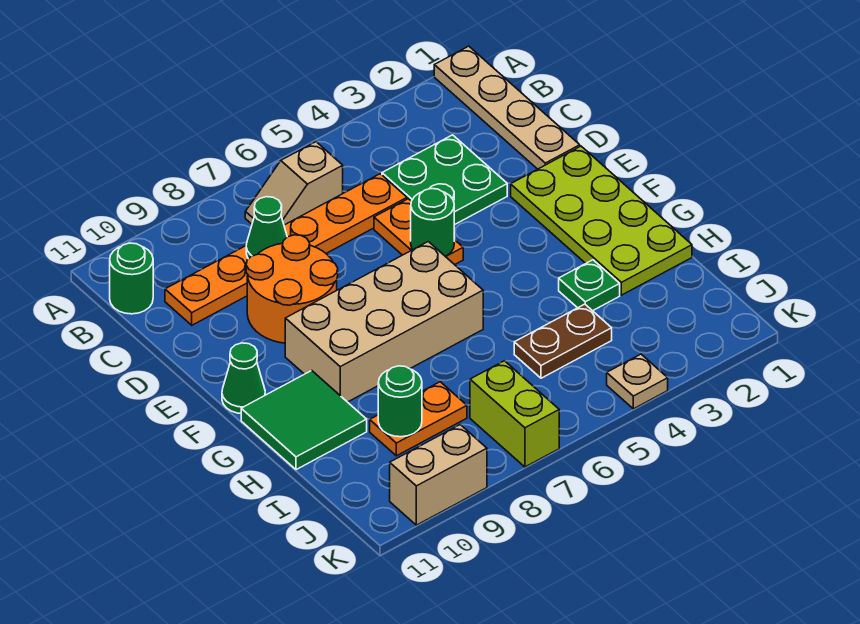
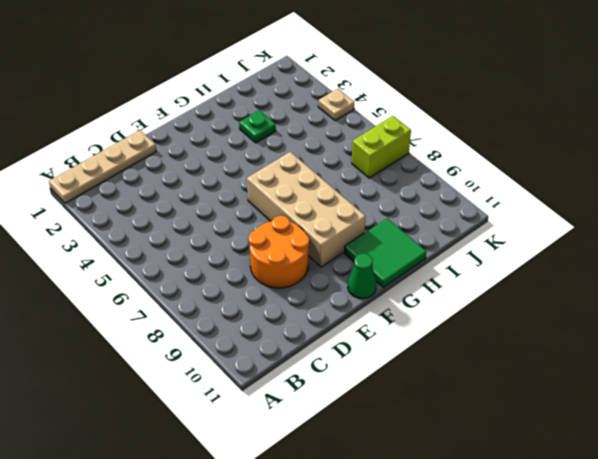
none -> tan slope B6:B7 level 1 top 6
none -> green round brick B11 level 1
none -> green plate C3:D4 level 1

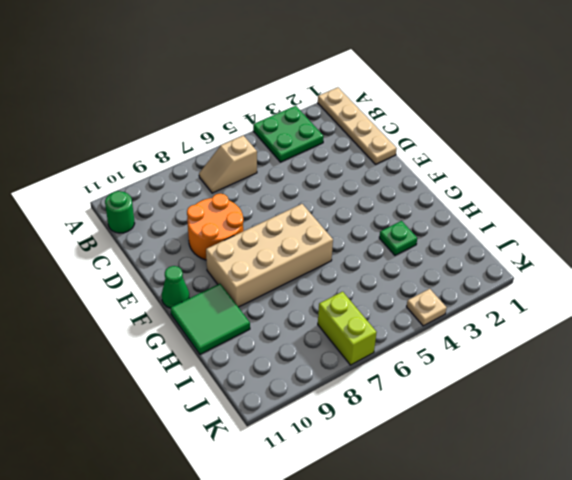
green plate A3:B4 level 1 -> green plate C3:D4 level 1
none -> orange plate C5:C10 level 1
none -> orange plate D5:E5 level 1
none -> lime plate E1:H2 level 1

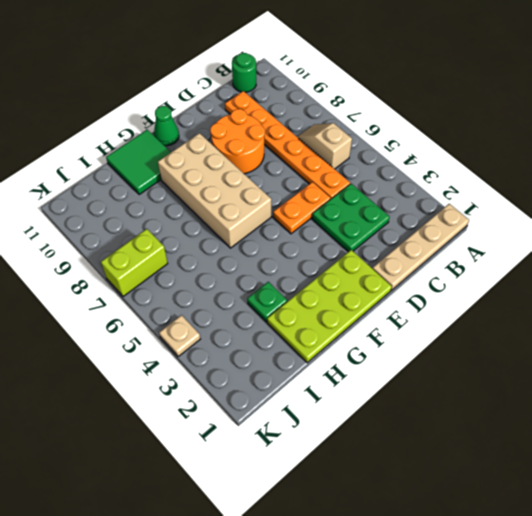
none -> brown plate I4:I5 level 1
none -> orange plate I8:I9 level 1
none -> tan brick K9:K10 level 1

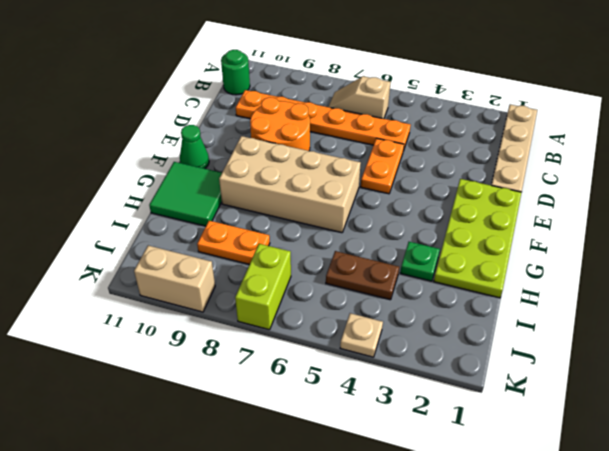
none -> green plate C3:D4 level 1
none -> green cone C8 level 2
none -> green round brick E5 level 2

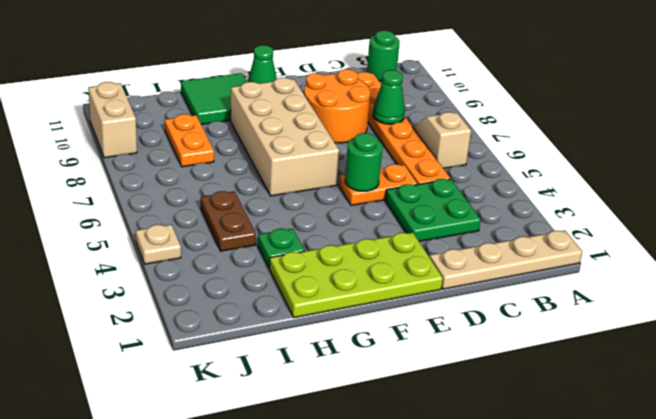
none -> lime brick J7:K7 level 1
none -> green round brick I9 level 2

